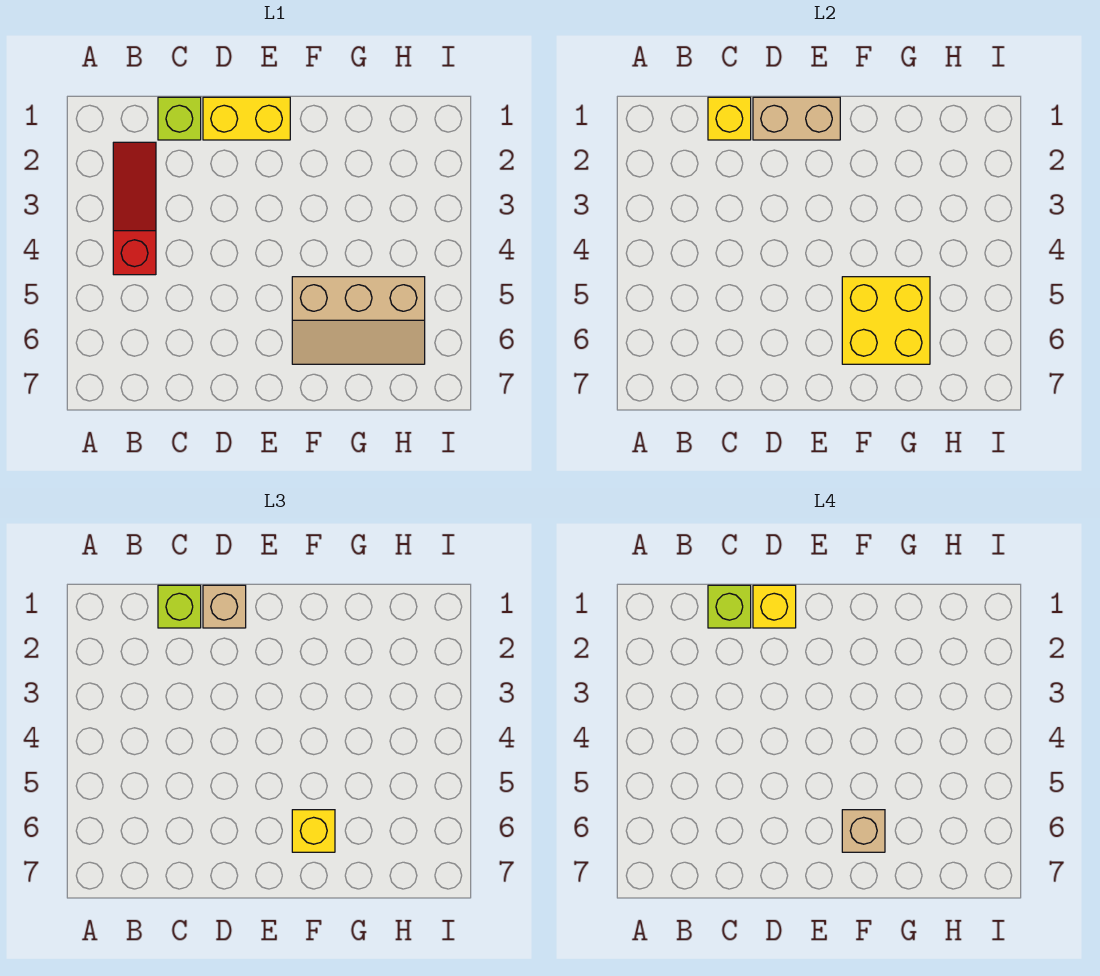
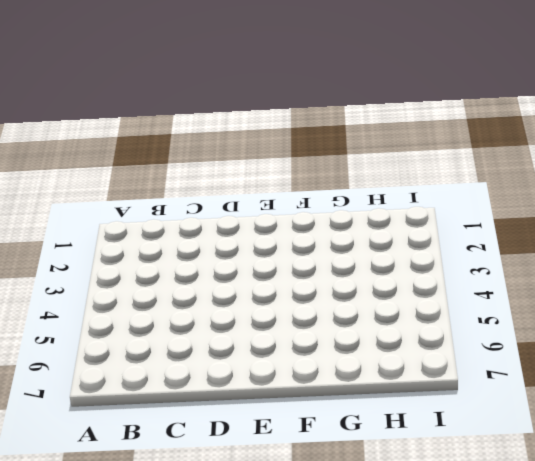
none -> red slope B2:B4 level 1 top 4
none -> lime brick C1 level 1
none -> yellow brick D1:E1 level 1

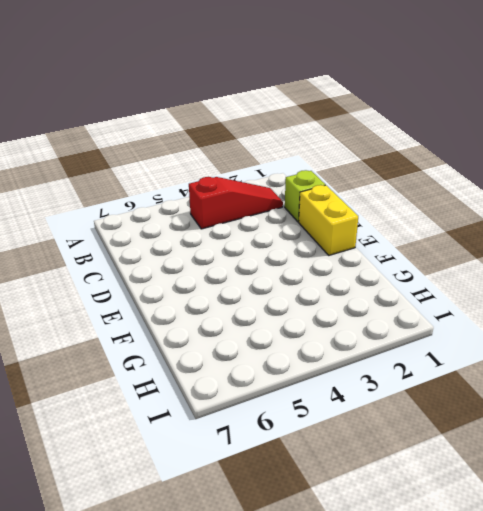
none -> tan slope F5:H6 level 1 top 5
none -> yellow brick C1 level 2
none -> tan brick D1:E1 level 2

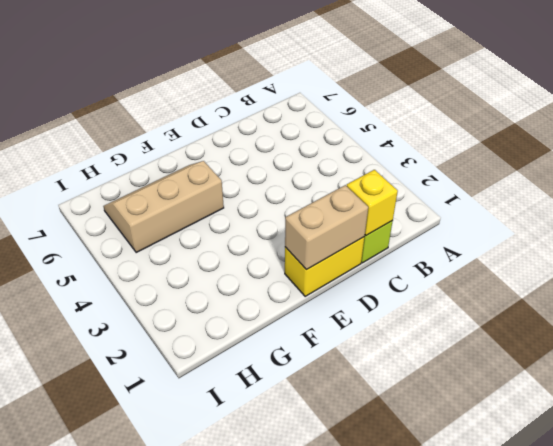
none -> red slope B2:B4 level 1 top 4
none -> yellow brick F5:G6 level 2
none -> lime brick C1 level 3

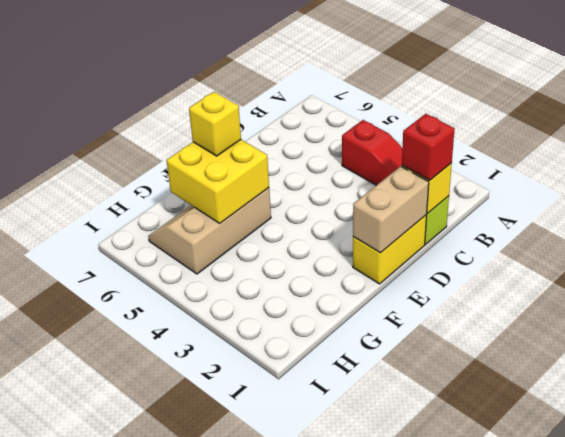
red brick C1 level 3 -> lime brick C1 level 3
none -> tan brick D1 level 3
none -> lime brick C1 level 4
none -> yellow brick D1 level 4

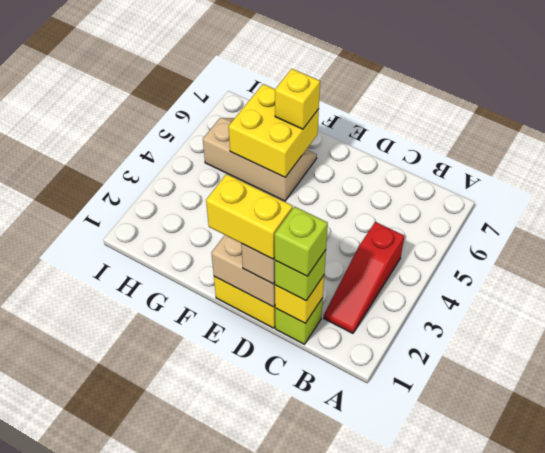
yellow brick D1:E1 level 4 -> yellow brick D1 level 4
none -> tan brick F6 level 4

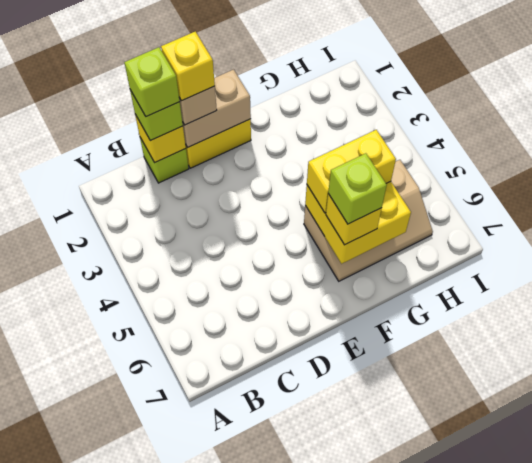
yellow brick F5:G5 level 3 -> none
lime brick F6 level 4 -> tan brick F6 level 4
none -> red slope B2:B4 level 1 top 4

